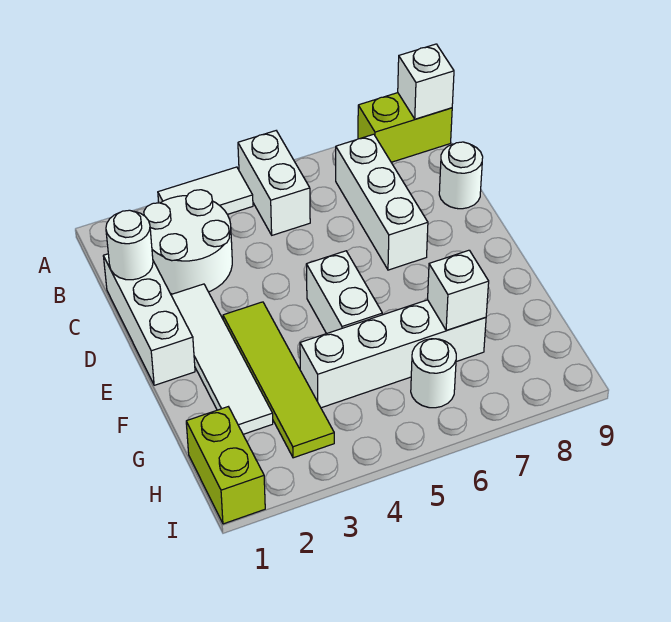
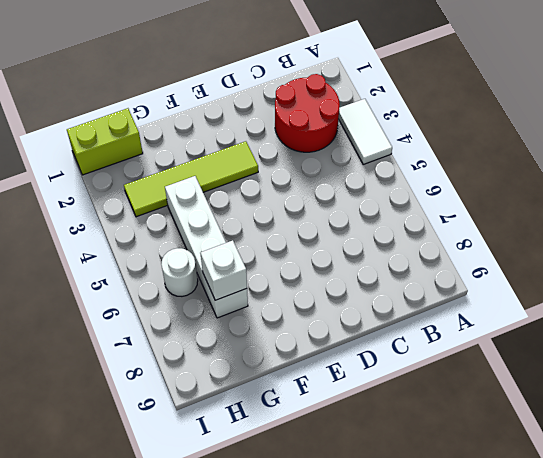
red round brick B2:C3 level 1 -> white round brick B2:C3 level 1
none -> white brick A5:B5 level 1
none -> lime brick A8:A9 level 1
none -> white brick B7:D7 level 1

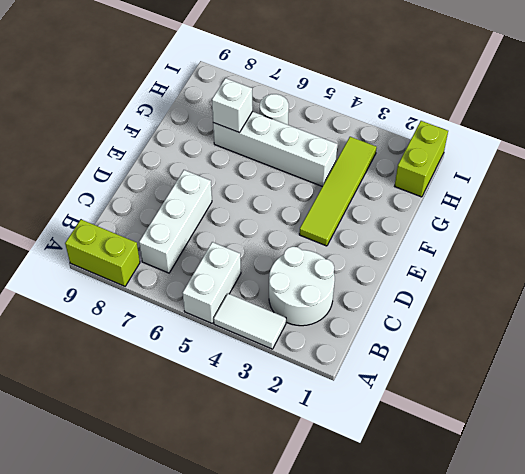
none -> white brick C1:E1 level 1
none -> white round brick C9 level 1
none -> white tile D2:G2 level 1

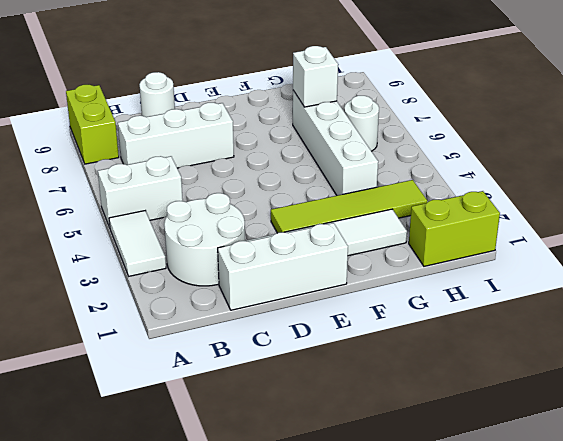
none -> white brick E5:F5 level 1
none -> white brick A9 level 2
none -> white round brick C1 level 2

